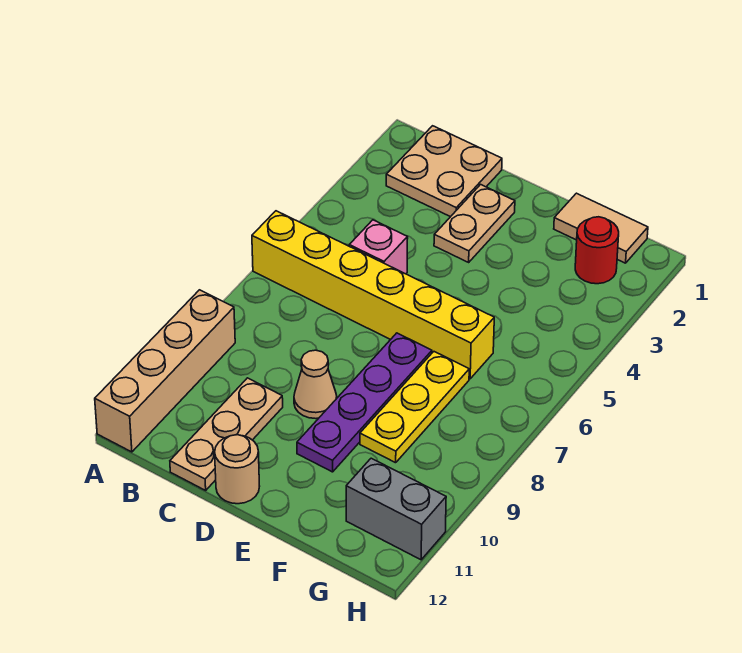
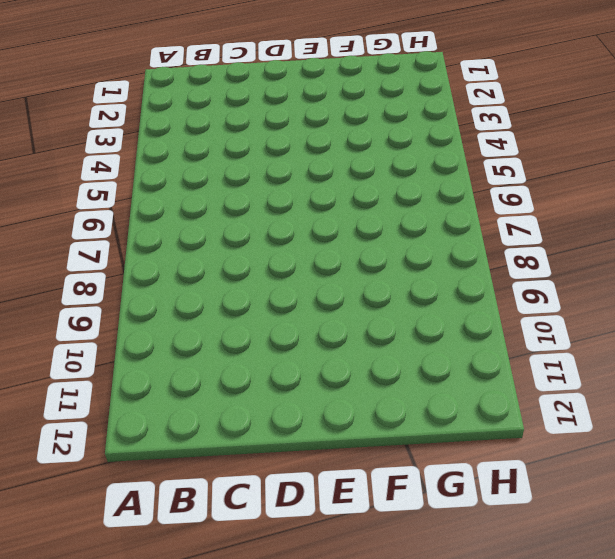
none -> yellow brick A6:F6 level 1
none -> tan brick A9:A12 level 1
none -> tan plate B1:C2 level 1

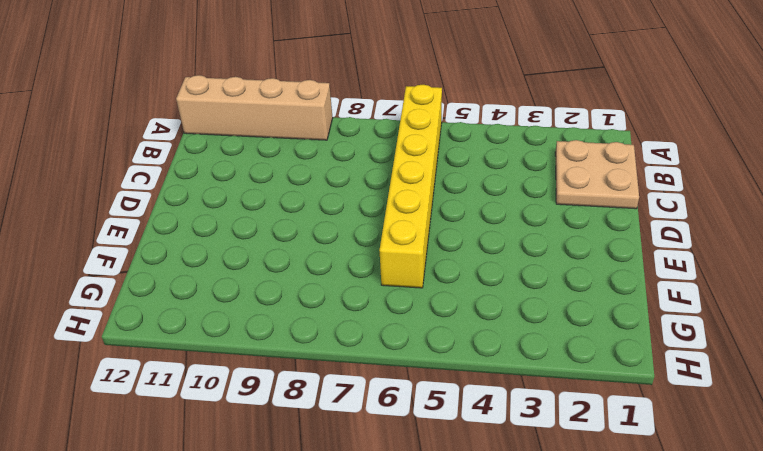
none -> pink brick C5 level 1
none -> tan plate C10:C12 level 1
none -> tan plate D2:D3 level 1

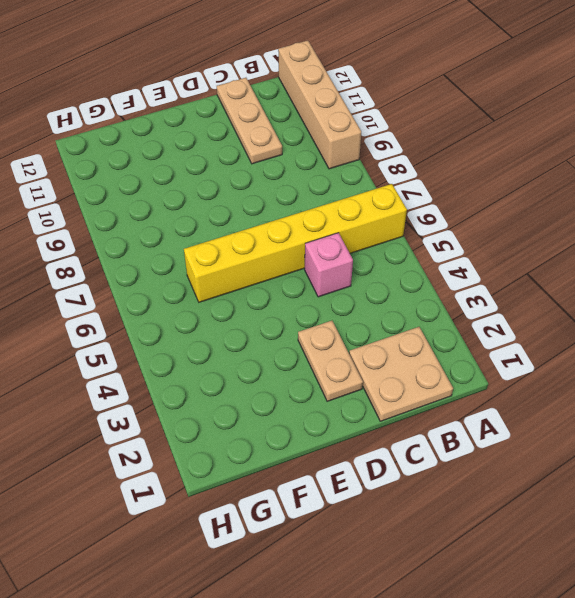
none -> tan cone D9 level 1
none -> tan round brick D12 level 1
none -> purple plate E7:E10 level 1

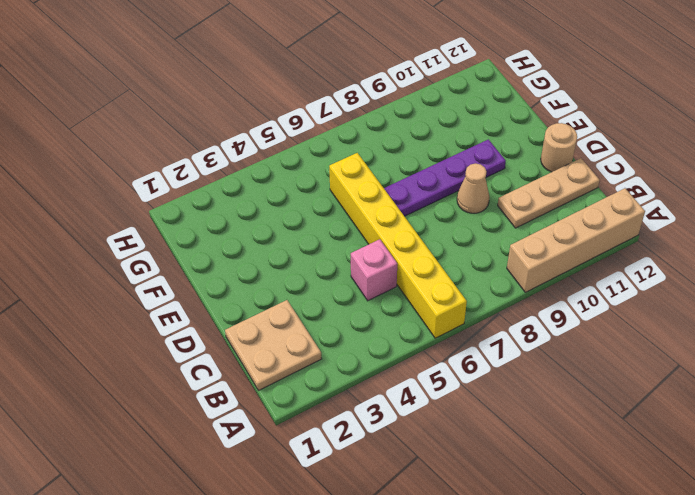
none -> tan plate D2:D3 level 1
none -> tan tile F1:G1 level 1
none -> yellow plate F7:F9 level 1

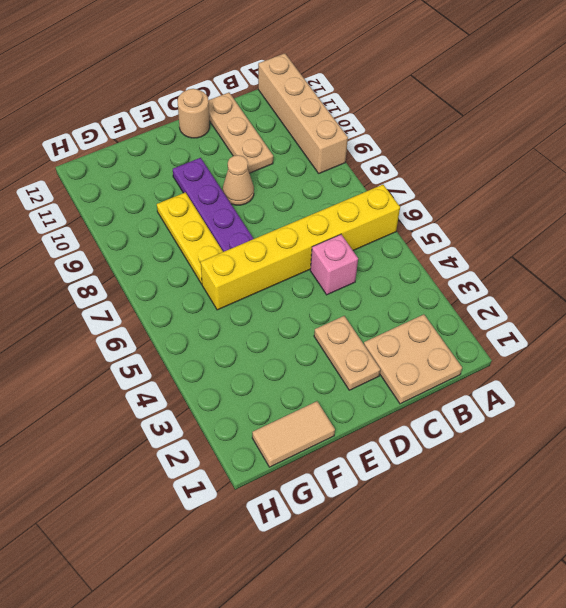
none -> red round brick G2 level 1
none -> grey brick G11:H11 level 1

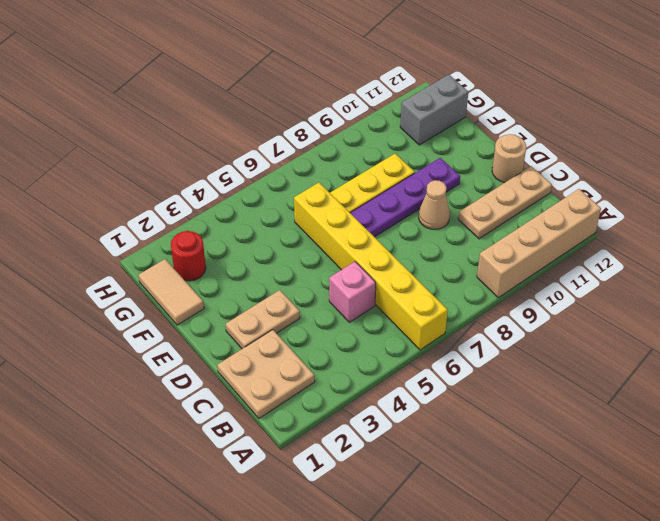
grey brick G11:G12 level 1 -> grey brick G11:H11 level 1

